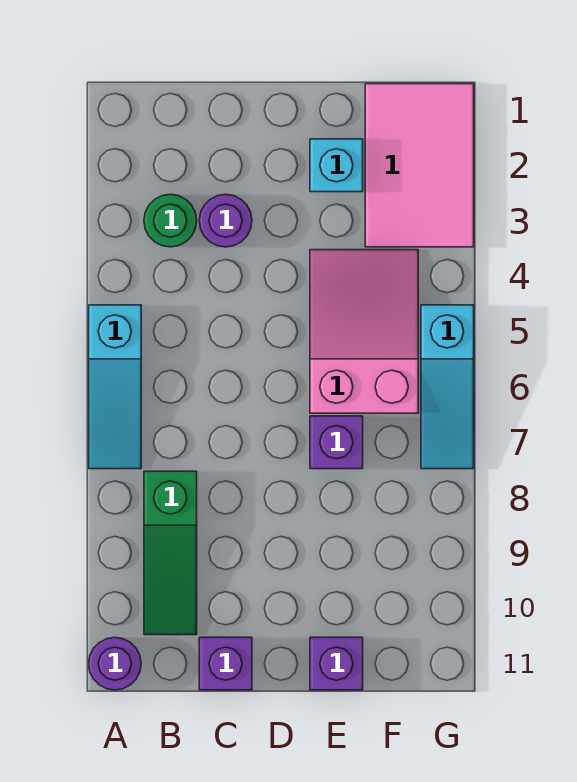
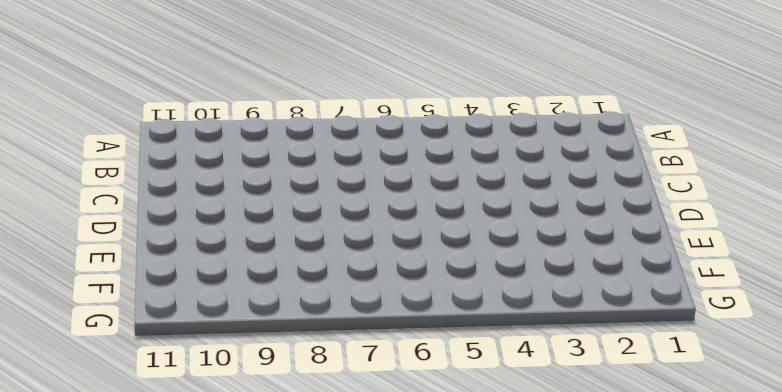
none -> cyan slope A5:A7 level 1 top 5
none -> purple round brick A11 level 1
none -> green round brick B3 level 1

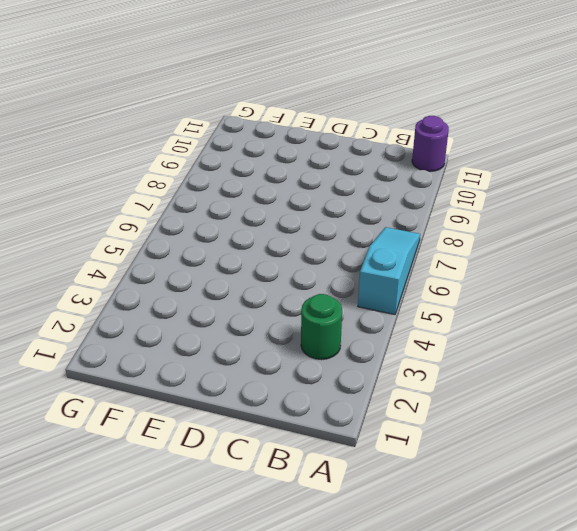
none -> green slope B8:B10 level 1 top 8
none -> purple round brick C3 level 1
none -> purple brick C11 level 1

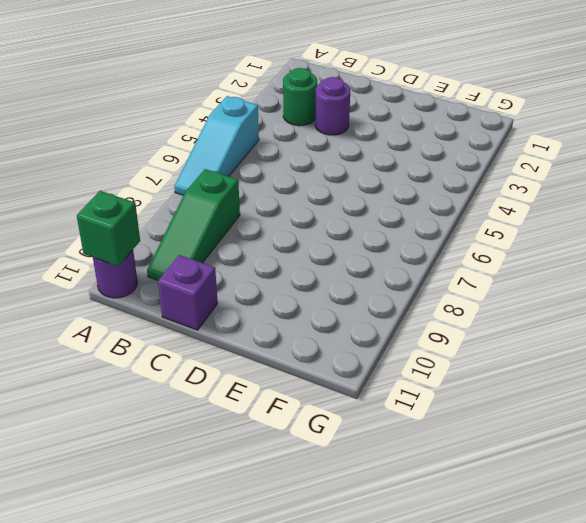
green brick A11 level 2 -> none
none -> cyan brick E2 level 1
none -> pink slope E4:F6 level 1 top 6
none -> purple brick E7 level 1

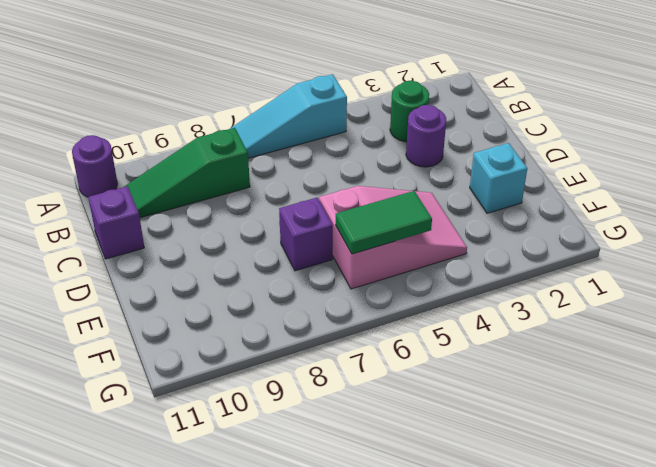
green tile F5:F6 level 2 -> none
none -> purple brick E11 level 1
none -> pink tile F1:G3 level 1
none -> cyan slope G5:G7 level 1 top 5

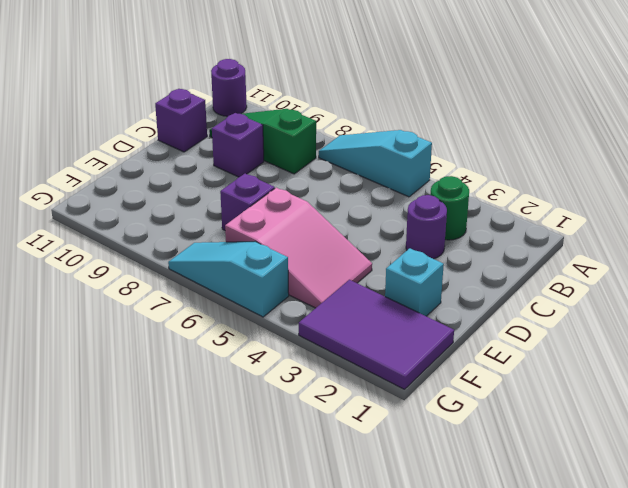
purple brick C9 level 1 -> purple brick E11 level 1
purple tile F1:G3 level 1 -> pink tile F1:G3 level 1

